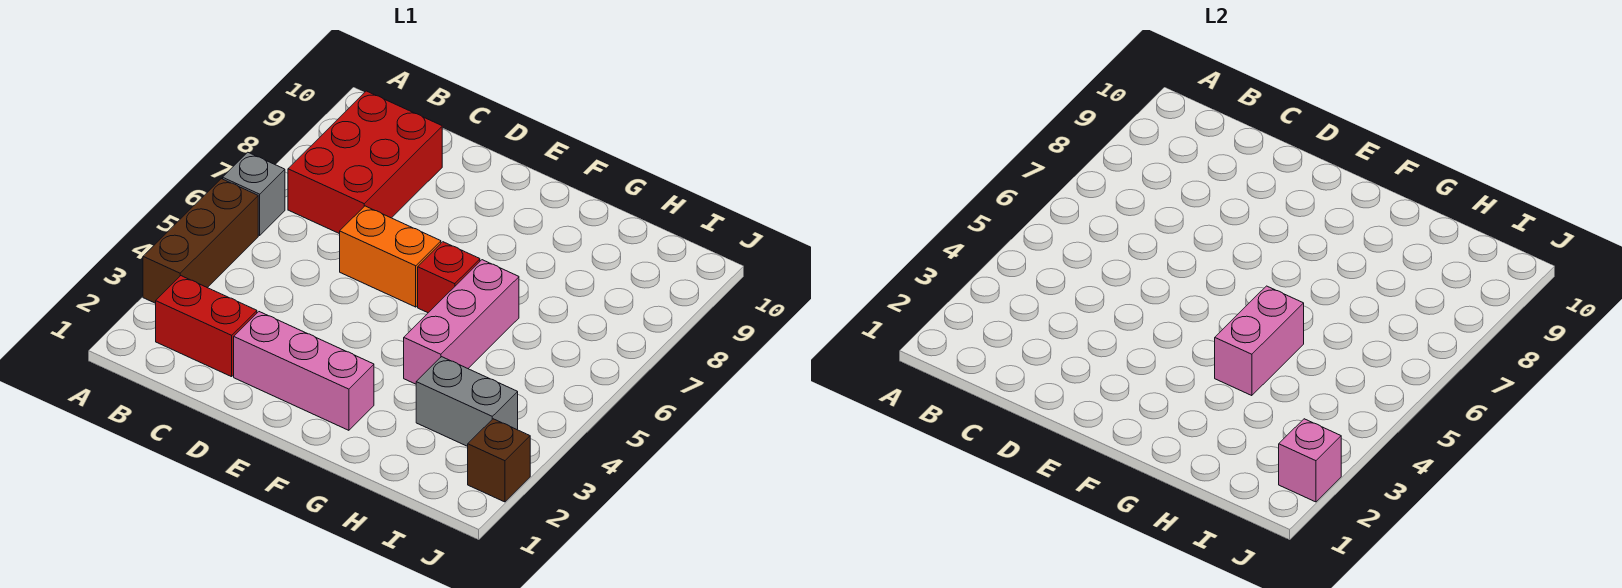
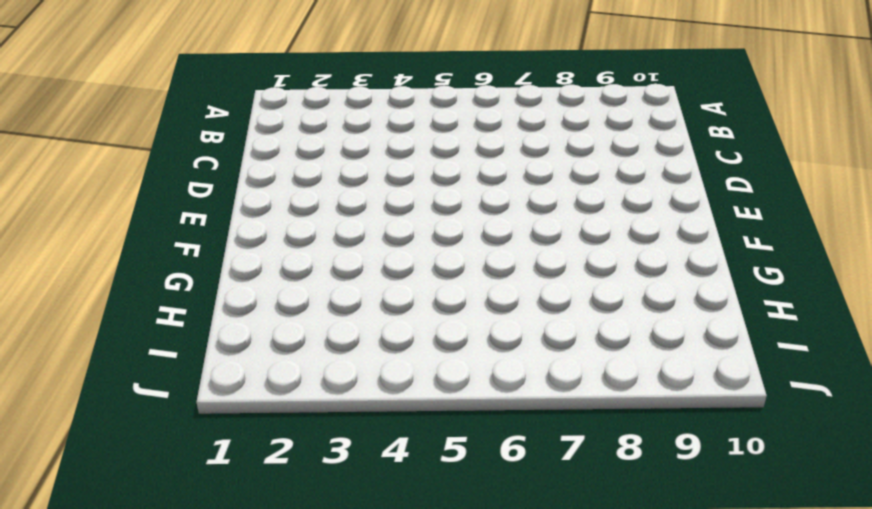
none -> brown brick A3:A5 level 1
none -> grey brick A6 level 1
none -> red brick B2:C2 level 1

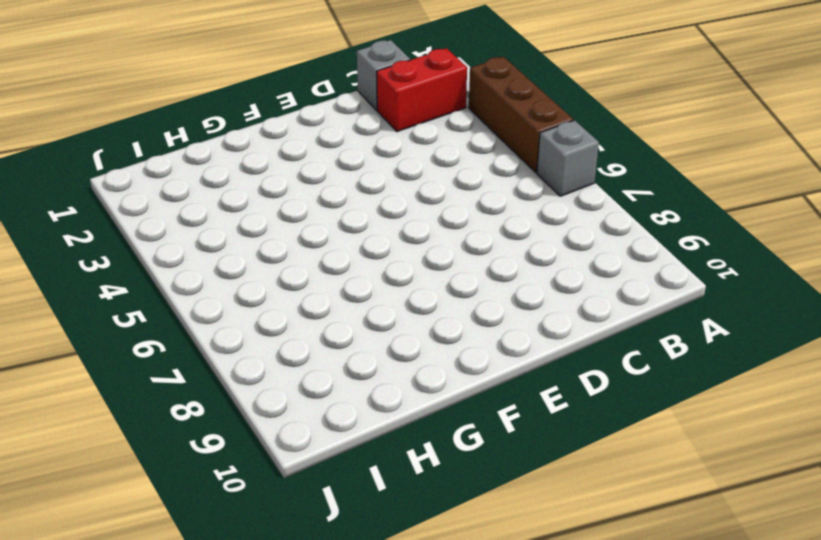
grey brick C1 level 1 -> none
none -> red brick B7:C9 level 1
none -> pink brick D2:F2 level 1
none -> orange brick D6:E6 level 1

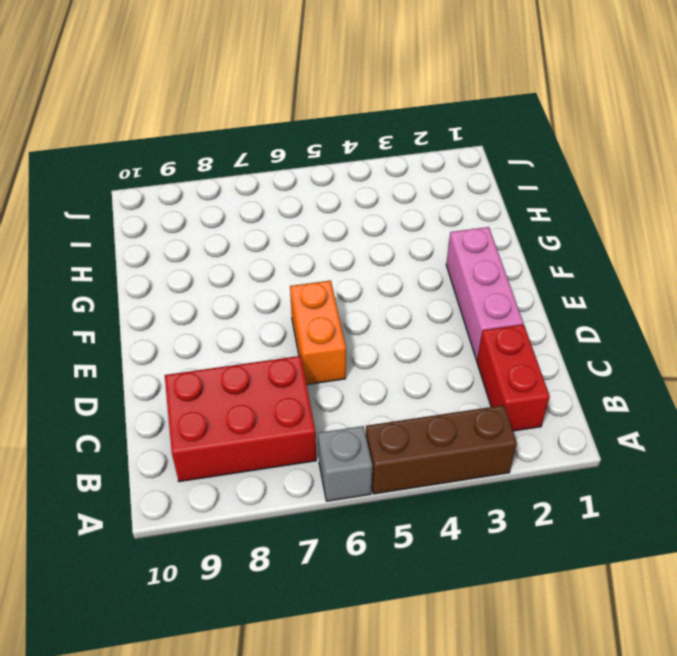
none -> red brick F6 level 1
none -> pink brick G4:G6 level 1
none -> grey brick H3:I3 level 1

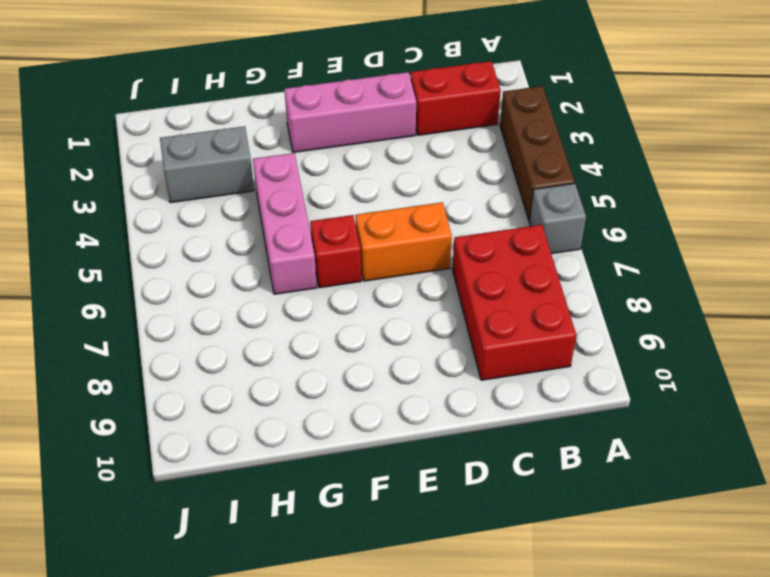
none -> brown brick J2 level 1
none -> pink brick G4:G5 level 2
none -> pink brick J2 level 2

